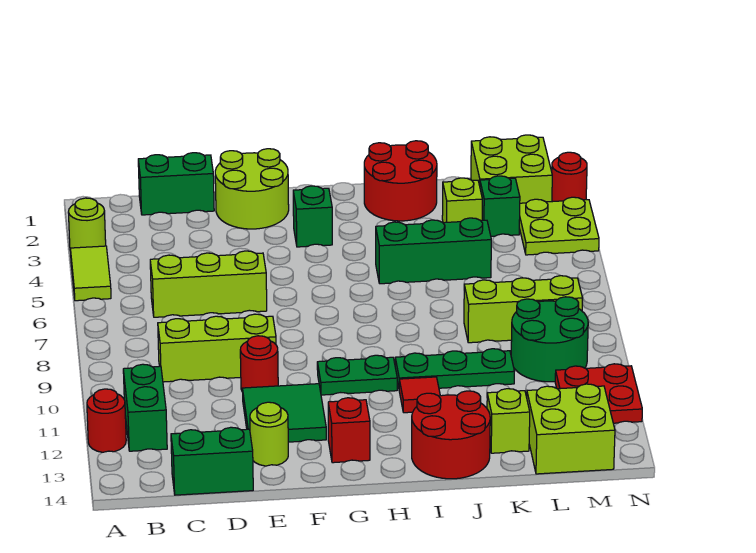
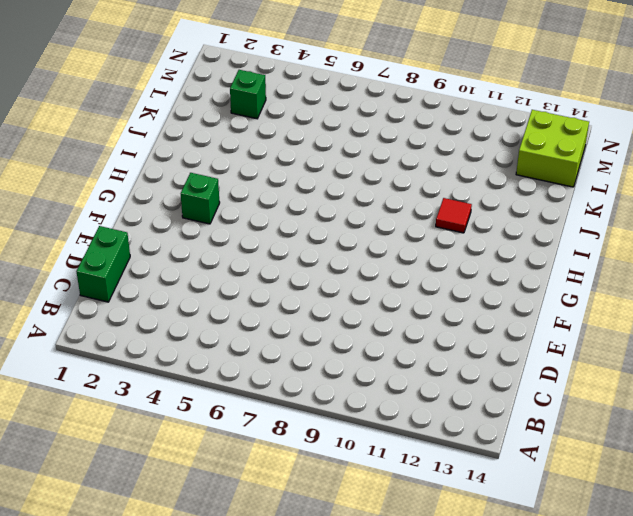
none -> lime round brick A3 level 1
none -> lime tile A4:A5 level 1
none -> red round brick A12 level 1
none -> green brick B11:B12 level 1

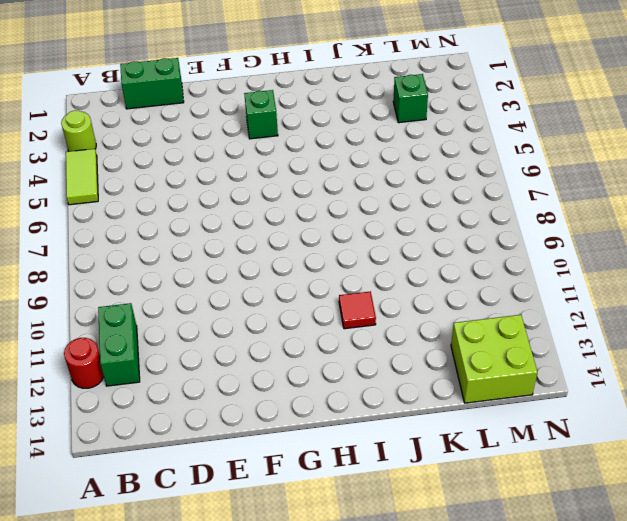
none -> lime brick C6:E6 level 1
none -> lime brick C9:E9 level 1
none -> green brick C14:D14 level 1
none -> lime round brick E1:F2 level 1

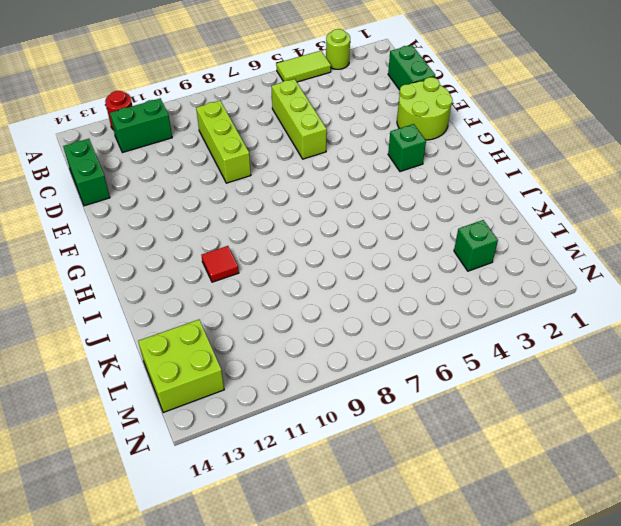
none -> red round brick E10 level 1
none -> green tile E11:F12 level 1
none -> lime round brick E13 level 1
none -> green plate G10:H10 level 1

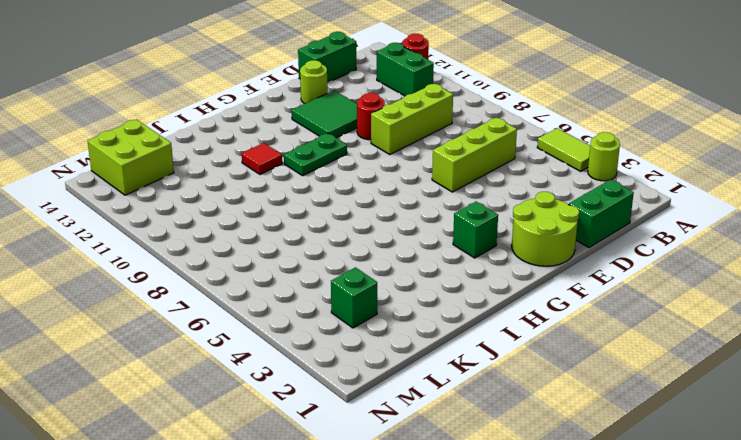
none -> red brick G13 level 1
none -> red round brick I1:J2 level 1
none -> green brick I5:K5 level 1
none -> green plate I10:K10 level 1

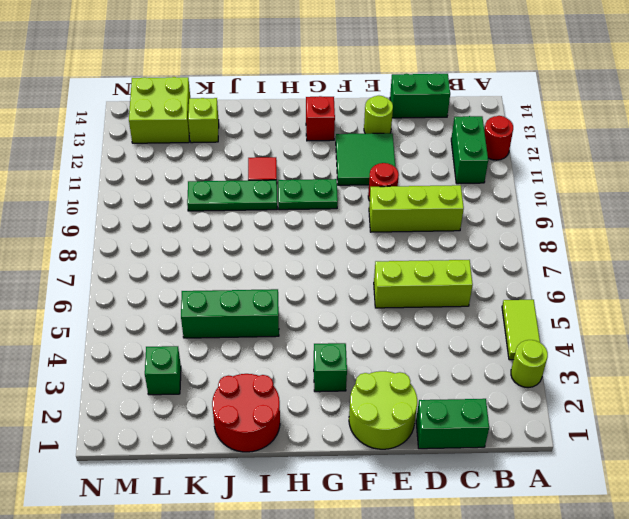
none -> red round brick I13:J14 level 1
none -> lime brick K3 level 1
none -> lime brick K8:M8 level 1
none -> lime brick L1:M2 level 1

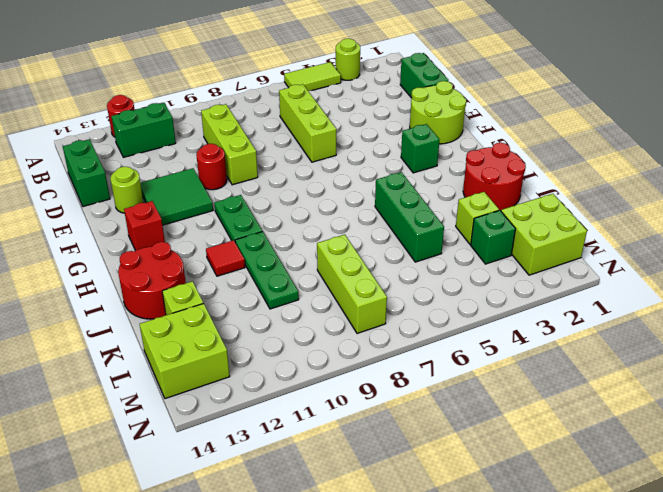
none -> green round brick L9:M10 level 1
none -> lime plate M3:N4 level 1
none -> red plate M11:N12 level 1
none -> red round brick N2 level 1

